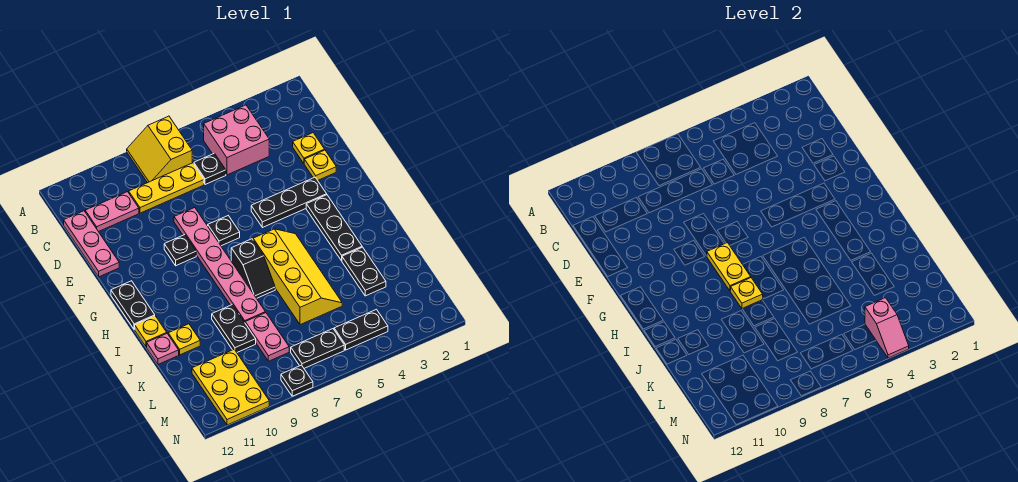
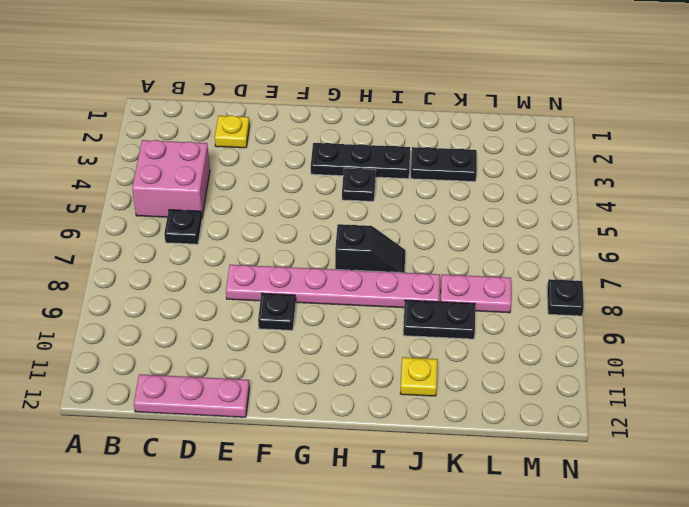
black plate H4 level 1 -> black plate F7 level 1
none -> yellow slope A7:B8 level 1 top 7
none -> yellow plate C7:C9 level 1
none -> pink plate C10:C11 level 1

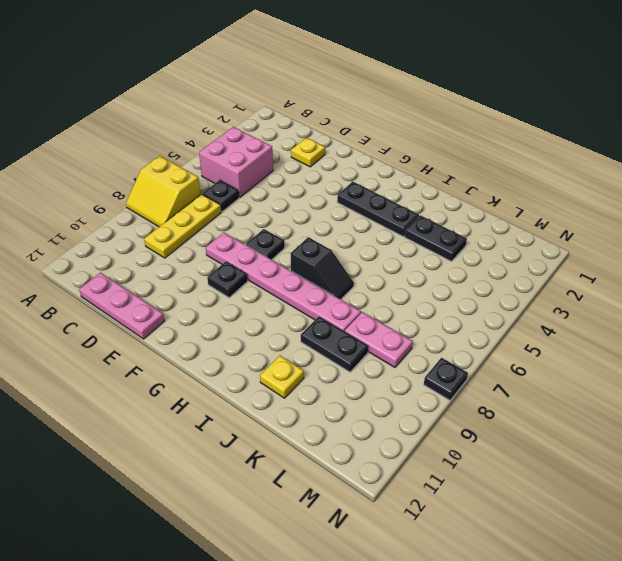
none -> pink plate C10:C11 level 1
none -> yellow plate E2 level 1
none -> black plate F3:F5 level 1

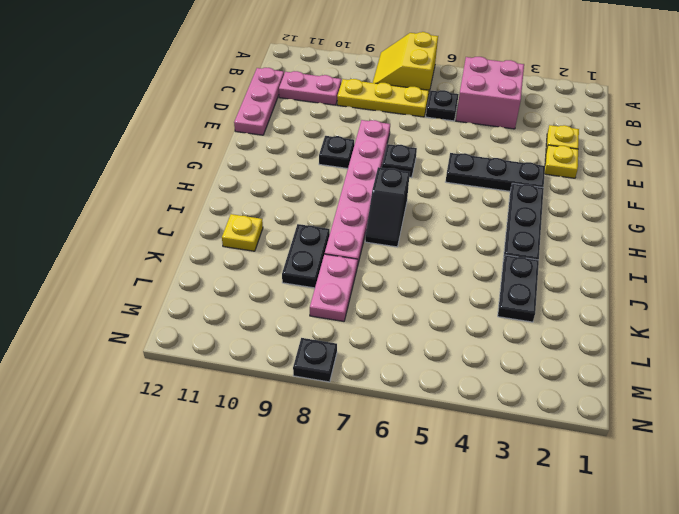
none -> black plate G12:H12 level 1
none -> yellow slope H5:K6 level 1 top 6
none -> yellow plate I12 level 1

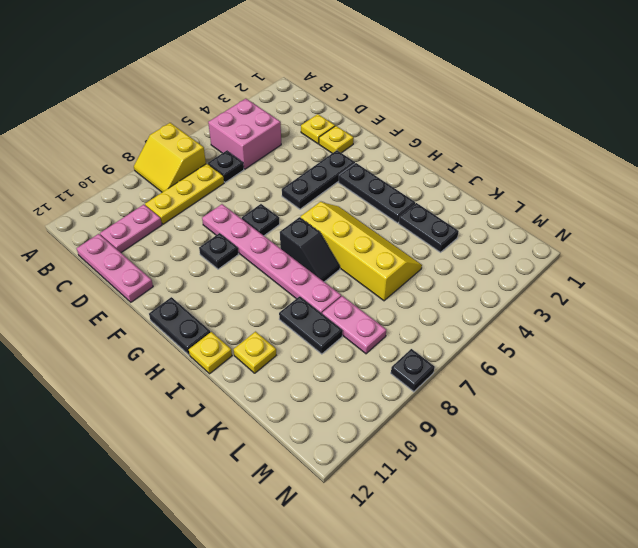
none -> pink plate J12 level 1
none -> yellow plate L10:N11 level 1
none -> black plate M4:M5 level 1

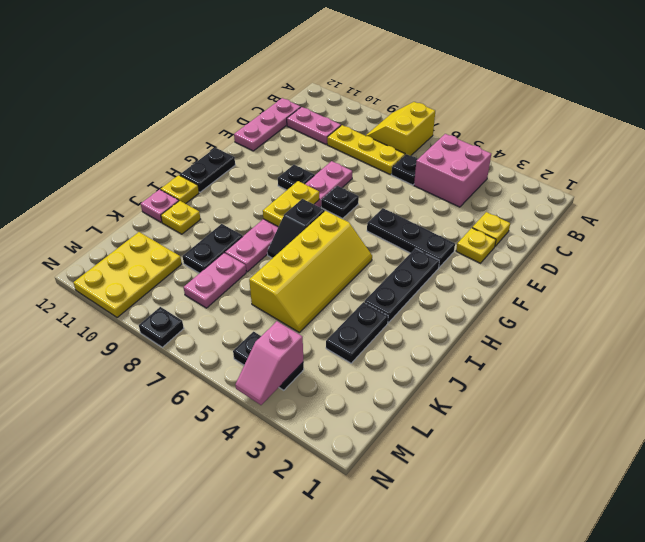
none -> black plate M6:M7 level 1
none -> yellow plate I8 level 2

